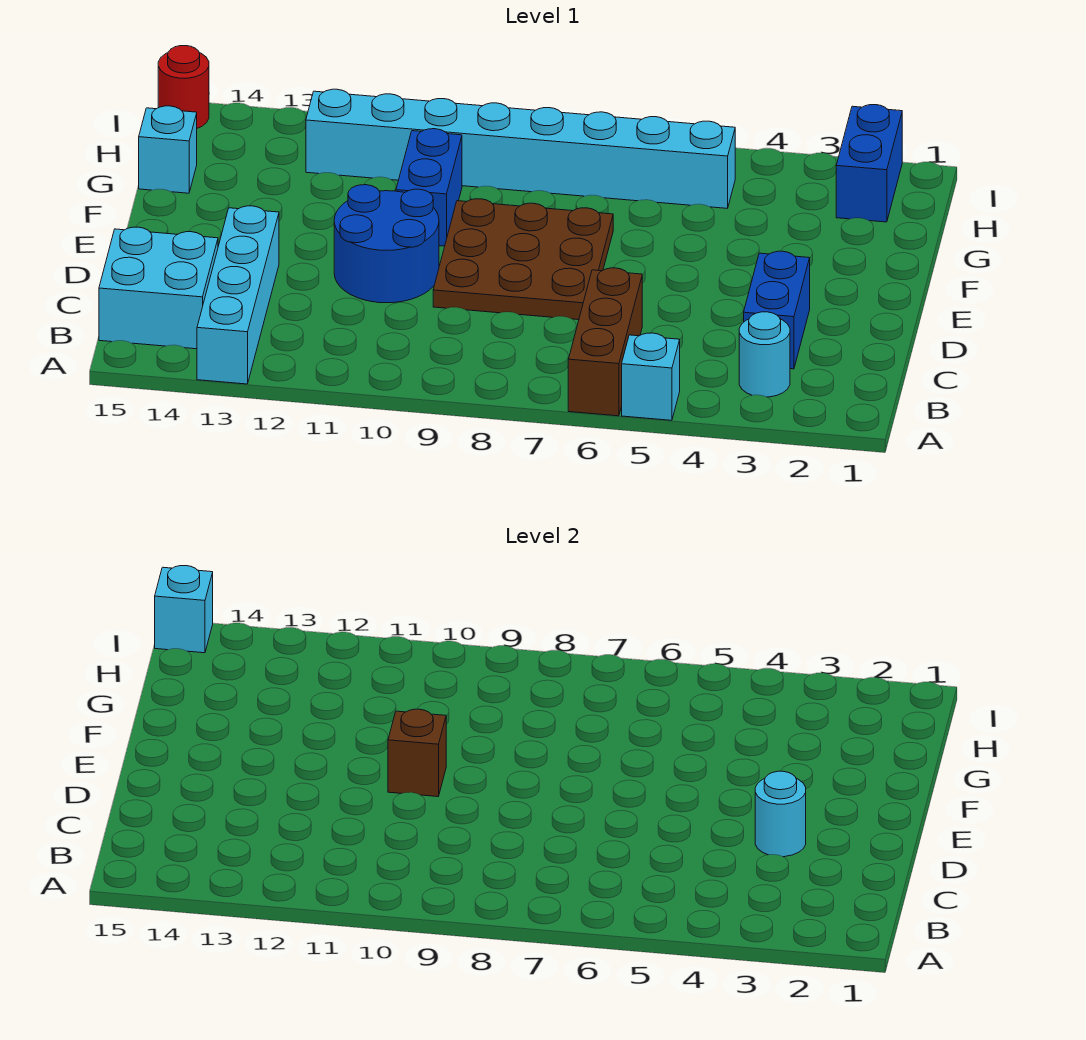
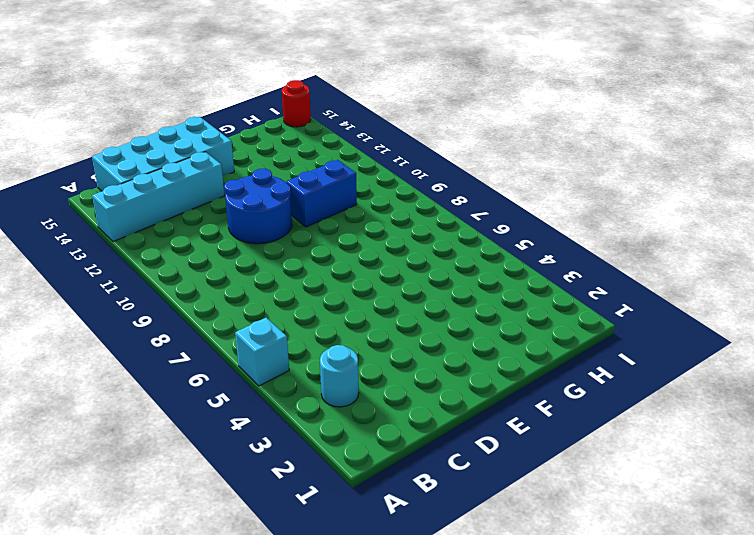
cyan brick B14:E15 level 1 -> cyan brick B14:C15 level 1
none -> brown brick A6:C6 level 1
none -> blue brick C3:D3 level 1
none -> brown plate D7:F9 level 1

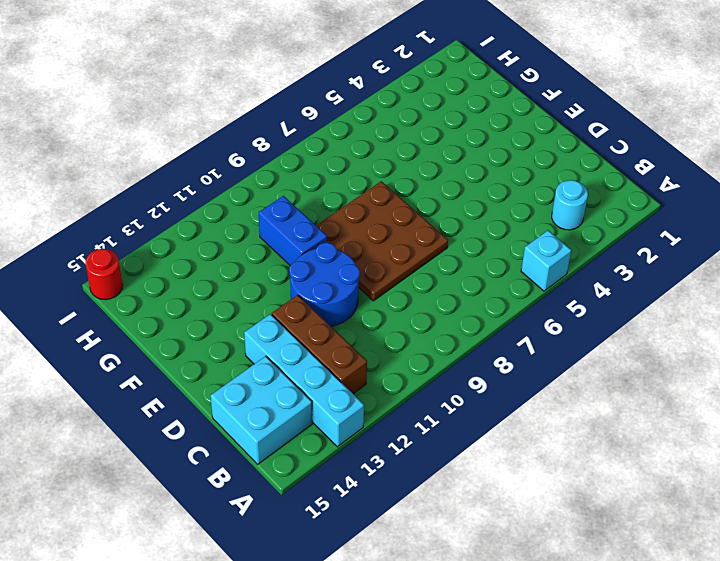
brown brick B12:D12 level 1 -> brown brick A6:C6 level 1
none -> blue brick C3:D3 level 1
none -> cyan brick G15 level 1
none -> blue brick H2:I2 level 1

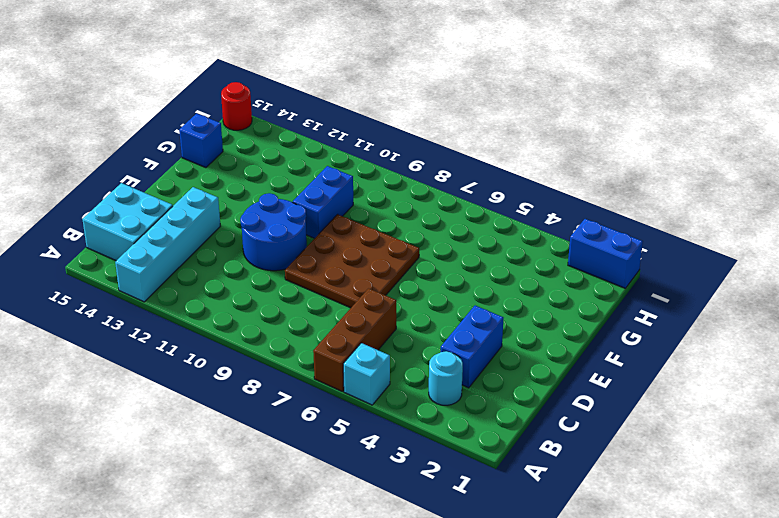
blue brick G15 level 1 -> cyan brick G15 level 1
blue brick I1:I2 level 1 -> blue brick H2:I2 level 1
none -> cyan brick H5:H12 level 1
none -> cyan round brick D3 level 2
none -> brown brick E10 level 2

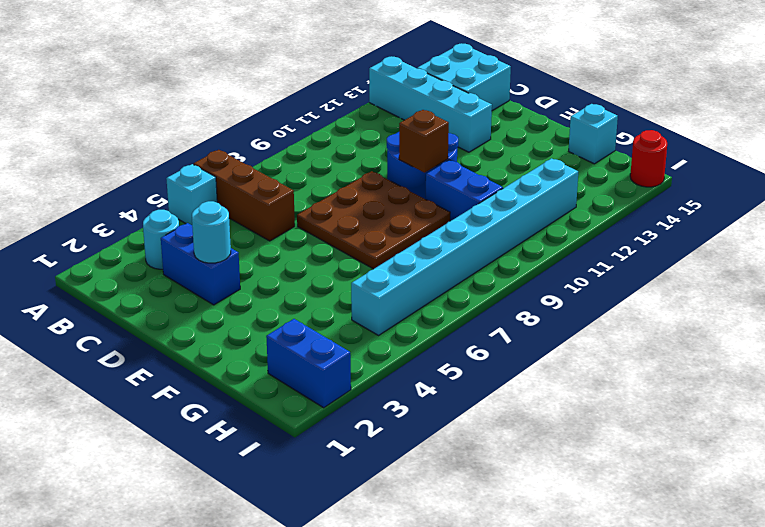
none -> cyan brick I15 level 2

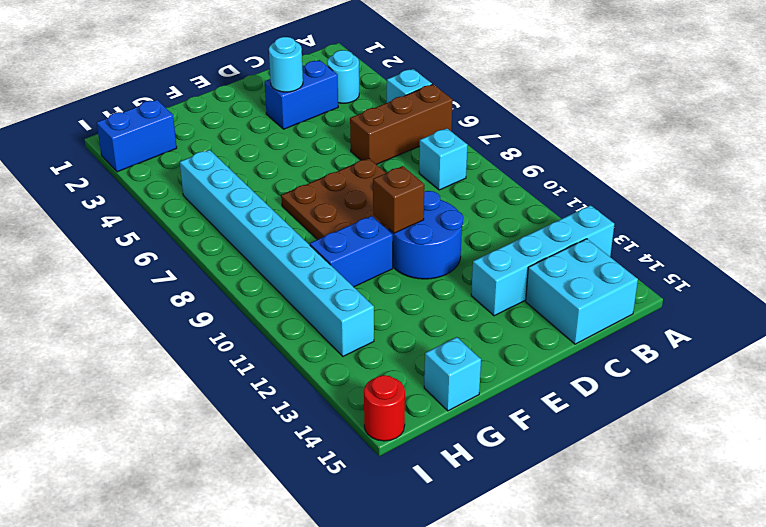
cyan brick B8 level 1 -> cyan brick I15 level 2

